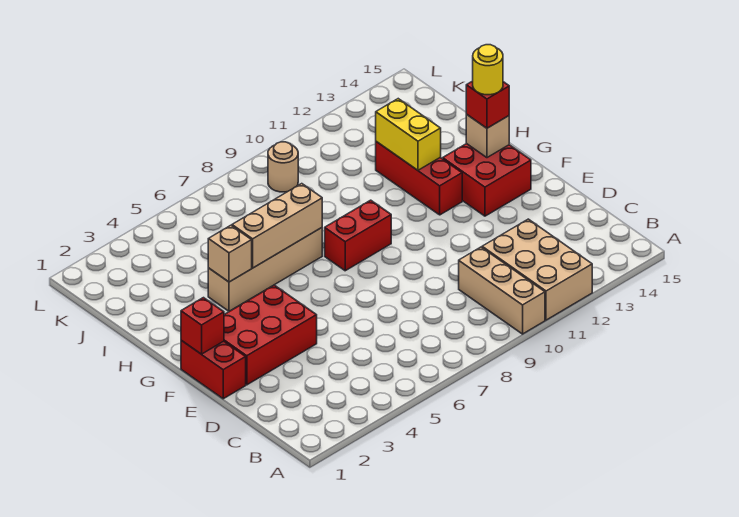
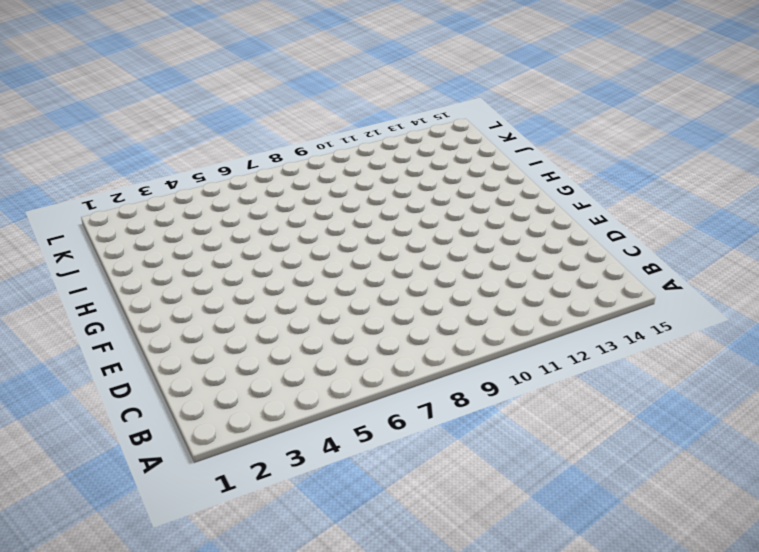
none -> tan brick A10:C10 level 1
none -> tan brick A11:C12 level 1
none -> red brick E1:F1 level 1

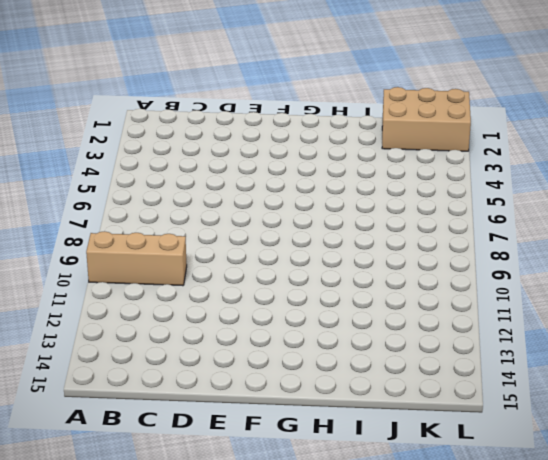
tan brick J1:L2 level 1 -> tan brick A11:C12 level 1
none -> red brick E1:F1 level 1
none -> red brick E2:F4 level 1
none -> red brick F13:G14 level 1

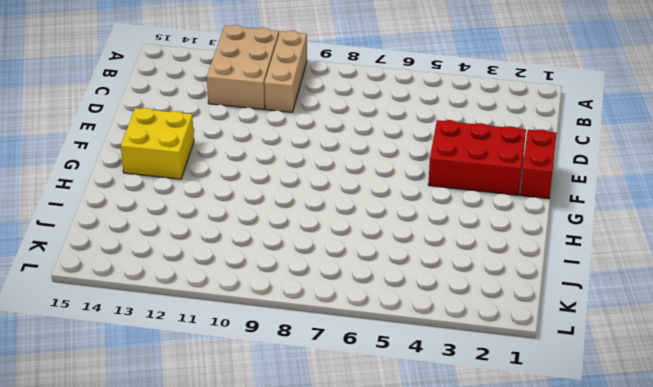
yellow brick F13:G14 level 1 -> red brick F13:G14 level 1
none -> red brick G8:G9 level 1
none -> red brick G12:I12 level 1
none -> tan brick H4:H7 level 1

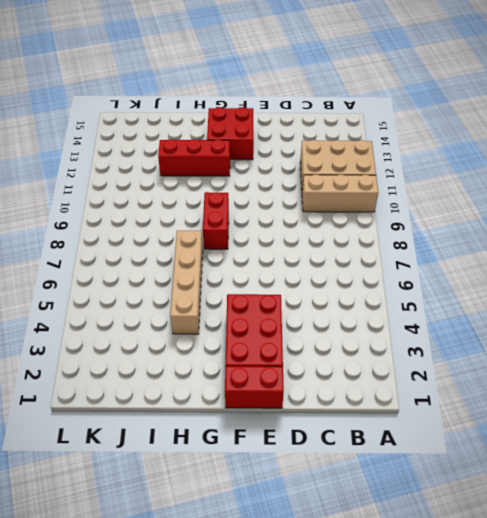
none -> tan round brick K9 level 1
none -> red brick F1 level 2
none -> tan brick G14 level 2

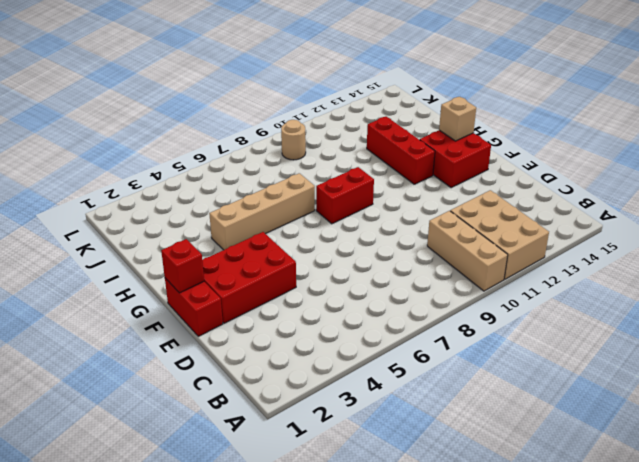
none -> tan brick H4 level 2
none -> tan brick H5:H7 level 2
none -> yellow brick H12:I12 level 2

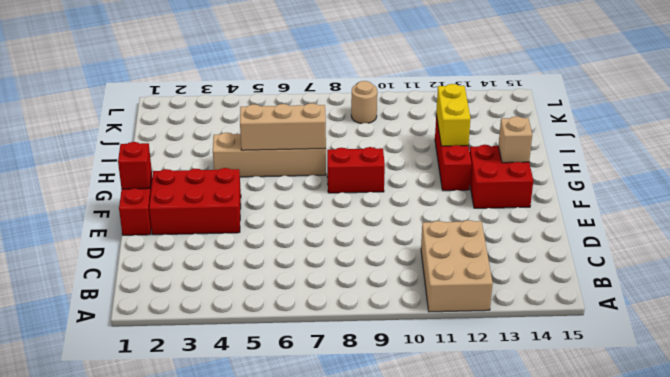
none -> tan brick A10:C10 level 1
none -> tan brick H4 level 2
none -> red brick G14 level 3

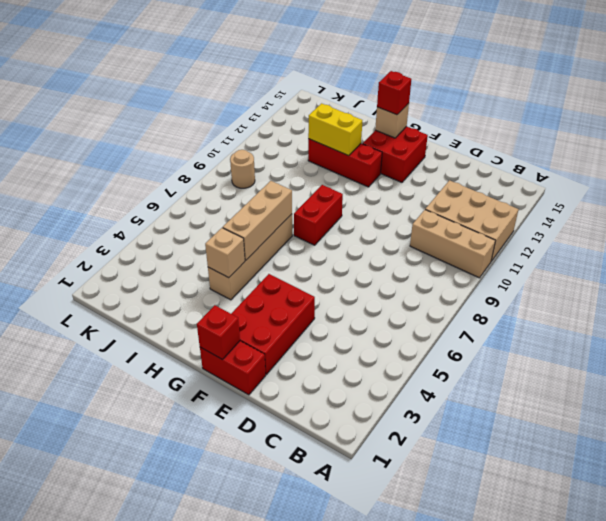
none -> yellow round brick G14 level 4

